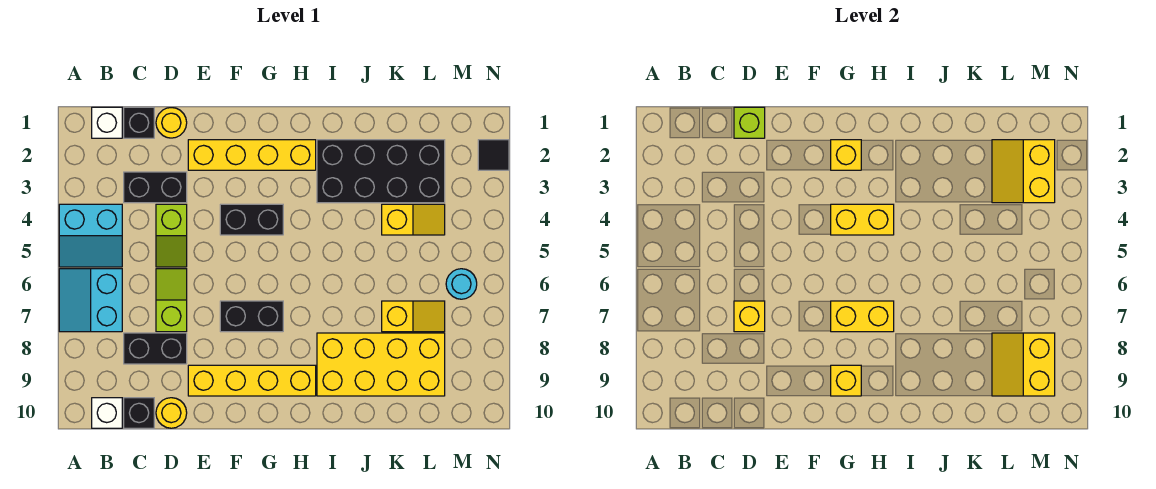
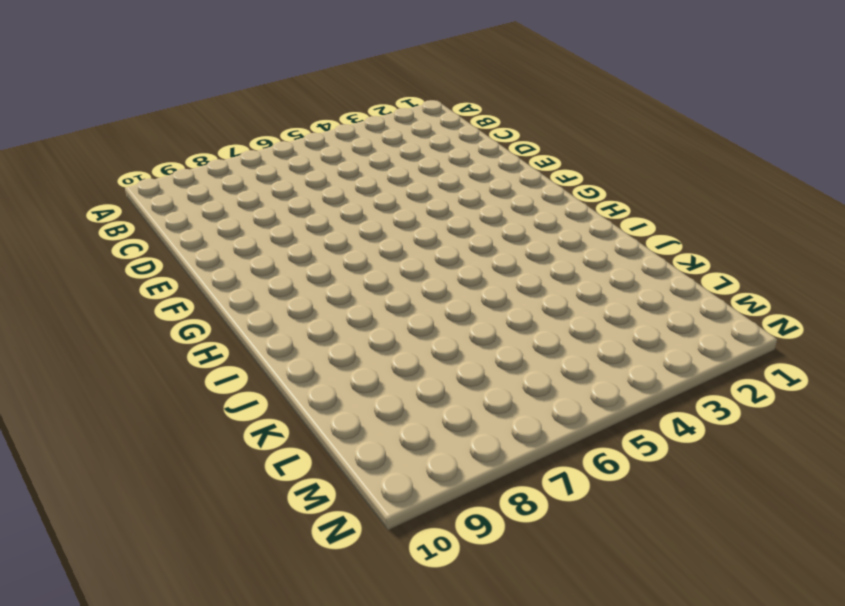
none -> cyan slope A4:B5 level 1 top 4
none -> cyan slope A6:B7 level 1 top B
none -> white brick B1 level 1
none -> white brick B10 level 1

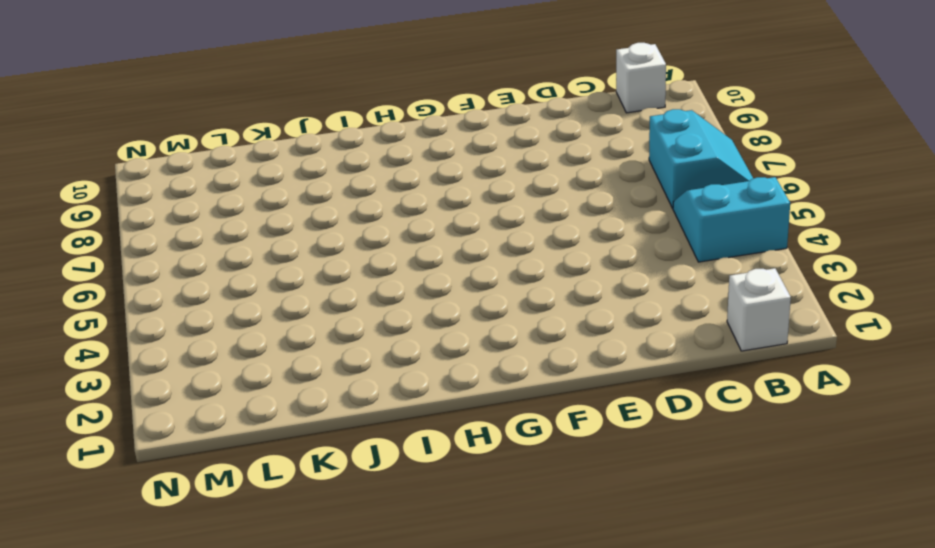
none -> black brick C1 level 1
none -> black brick C3:D3 level 1
none -> black brick C8:D8 level 1
none -> black brick C10 level 1

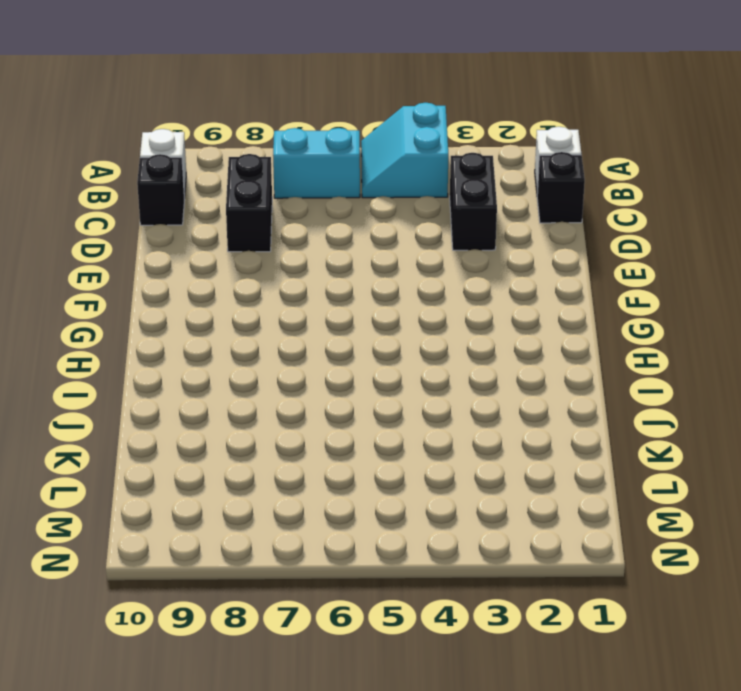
none -> yellow round brick D1 level 1
none -> lime slope D4:D5 level 1 top 4
none -> lime slope D6:D7 level 1 top 7
none -> yellow round brick D10 level 1

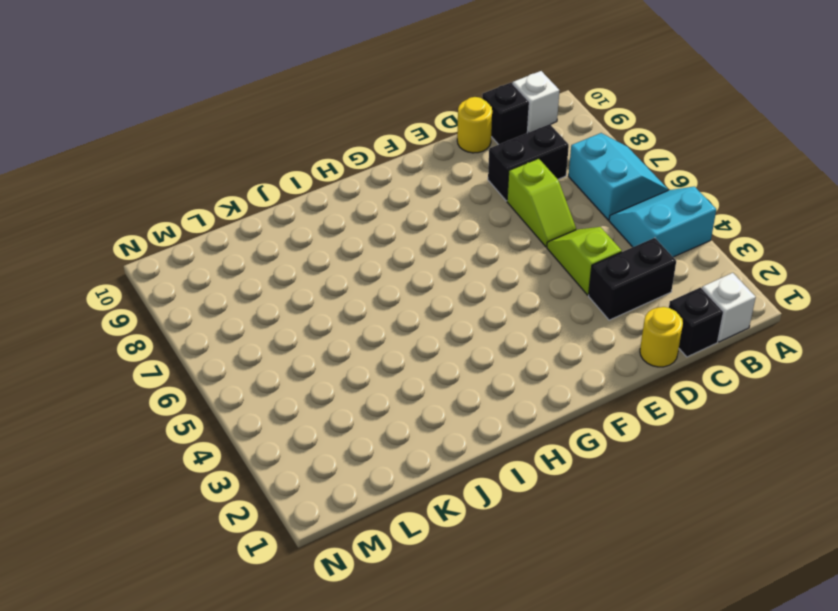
none -> yellow brick E2:H2 level 1
none -> yellow brick E9:H9 level 1
none -> black brick F4:G4 level 1
none -> black brick F7:G7 level 1

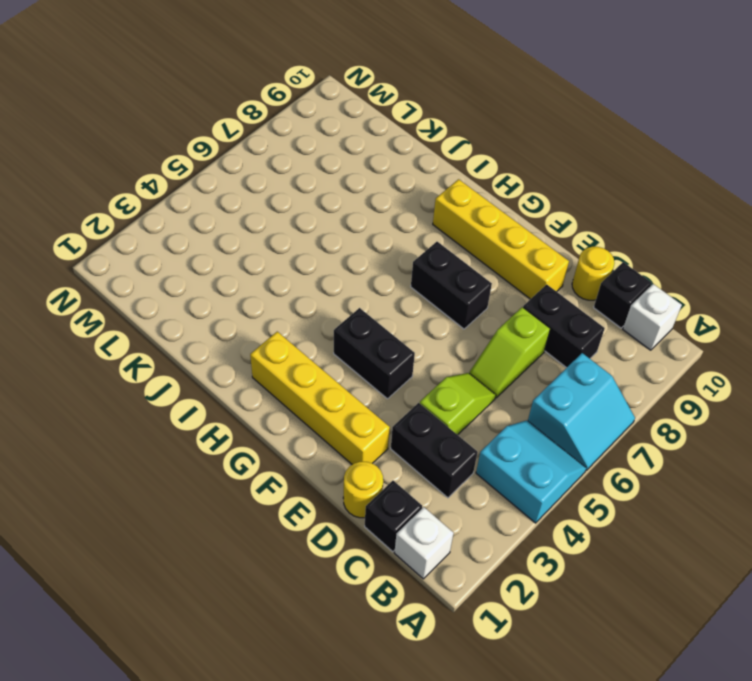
none -> black brick I2:L3 level 1
none -> yellow brick I8:L9 level 1
none -> yellow slope K4:L4 level 1 top K
none -> yellow slope K7:L7 level 1 top K

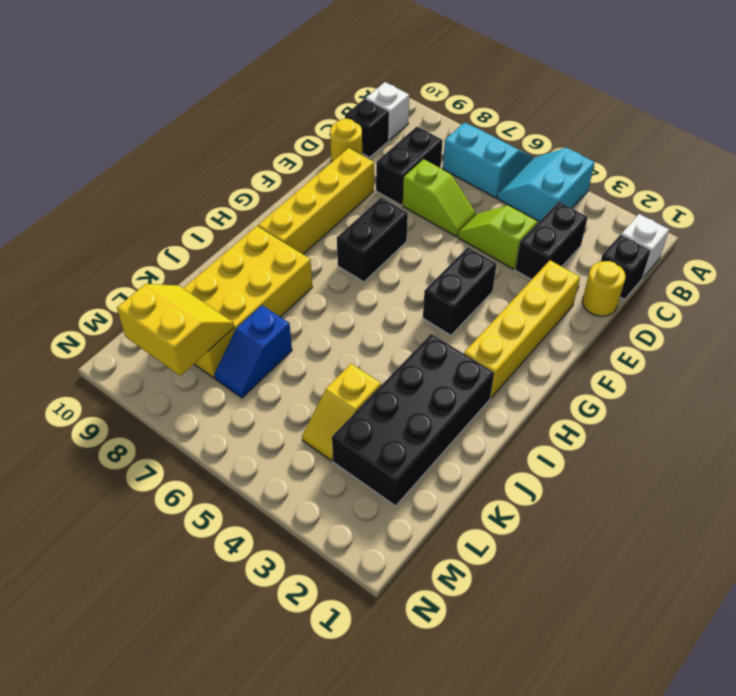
blue slope K7:L7 level 1 top K -> yellow slope K7:L7 level 1 top K
none -> cyan round brick M6 level 1
none -> black tile N2 level 1
none -> lime brick D1 level 2
none -> yellow brick D7 level 2

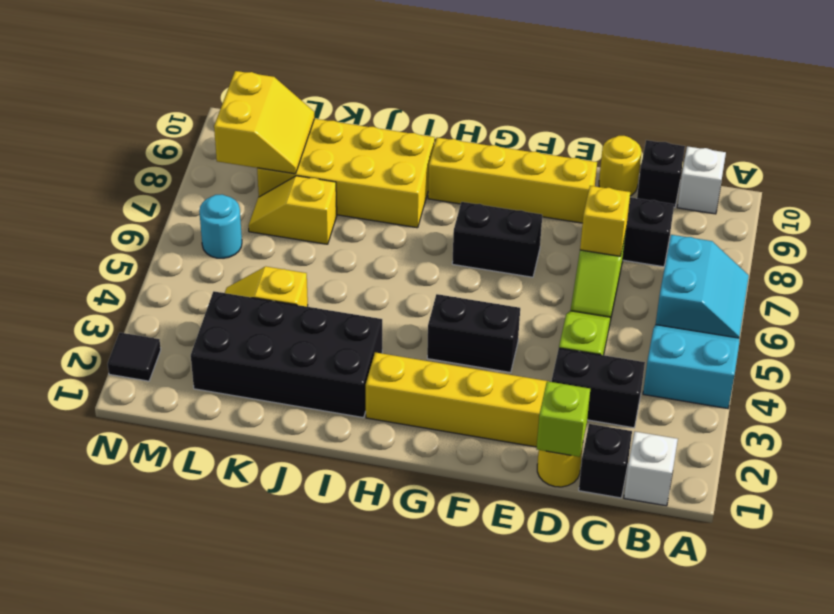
none -> yellow brick G2 level 2
none -> yellow brick G4:H4 level 2
none -> yellow brick G7:H7 level 2
none -> yellow brick G9 level 2

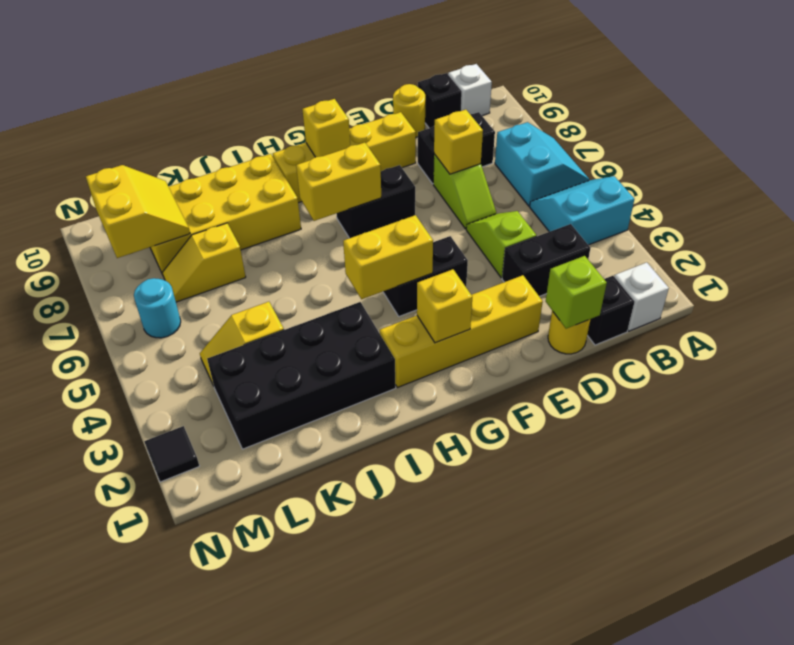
none -> yellow slope L2:M3 level 2 top M

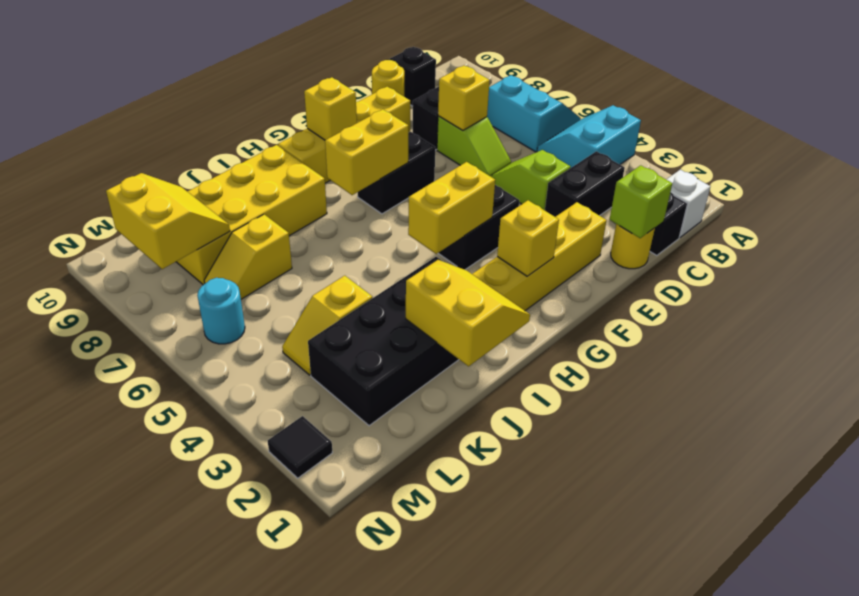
yellow slope I1:J2 level 2 top J -> yellow slope L2:M3 level 2 top M
none -> white brick B10 level 1

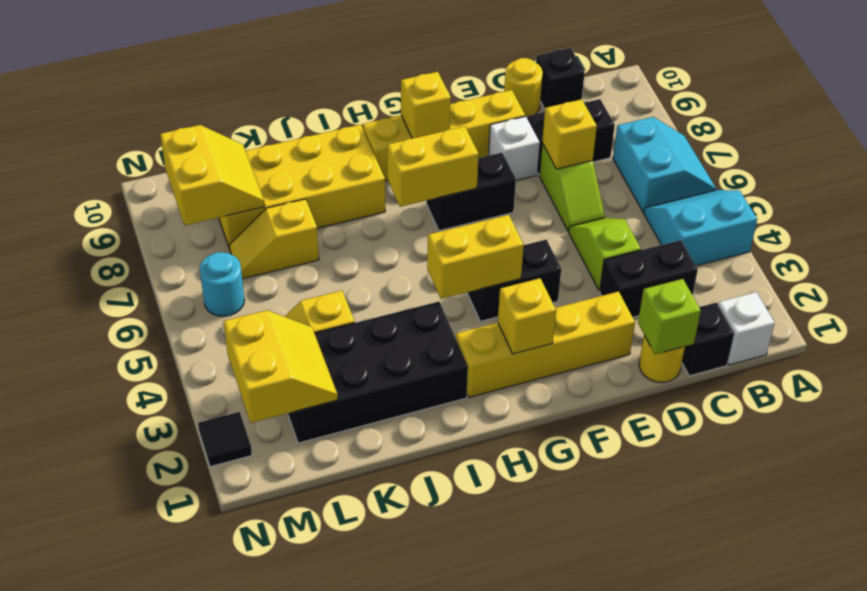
white brick E8 level 1 -> white brick B10 level 1

